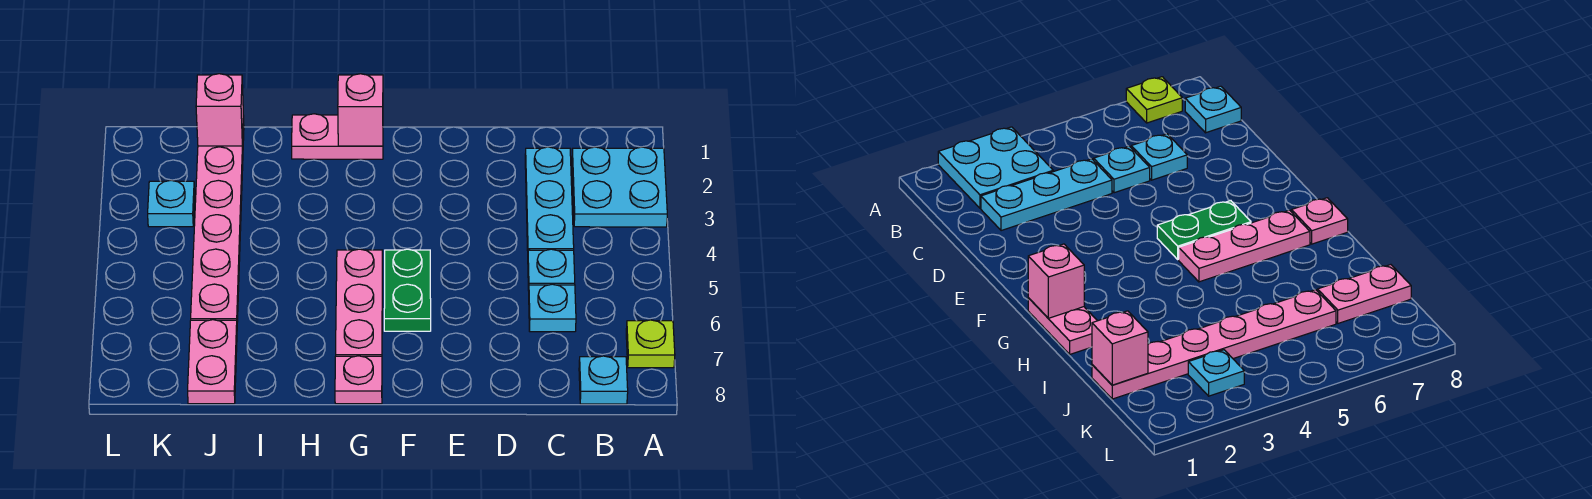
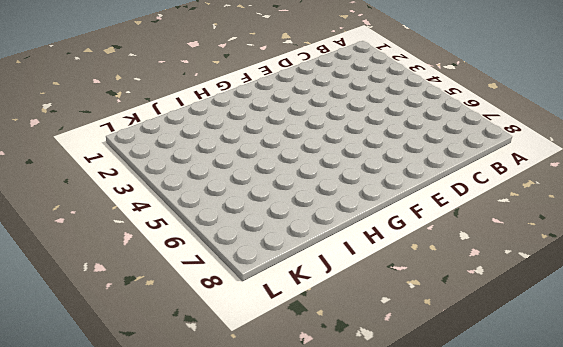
none -> cyan plate A2:B3 level 1
none -> lime plate A7 level 1
none -> cyan plate B8 level 1

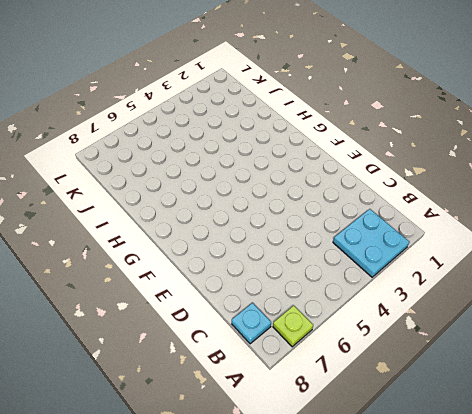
none -> cyan plate C2:C4 level 1
none -> cyan plate C5 level 1
none -> cyan plate C6 level 1

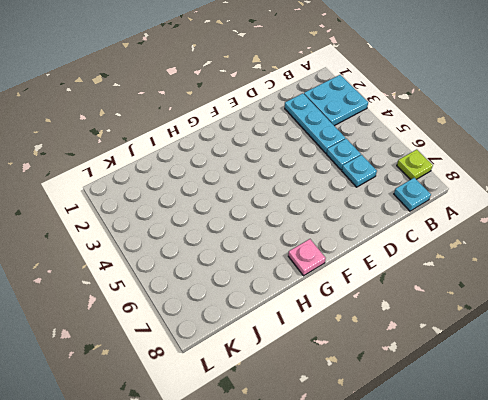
none -> green plate F5:F6 level 1
none -> pink plate G1:H1 level 1
none -> pink plate G5:G7 level 1

